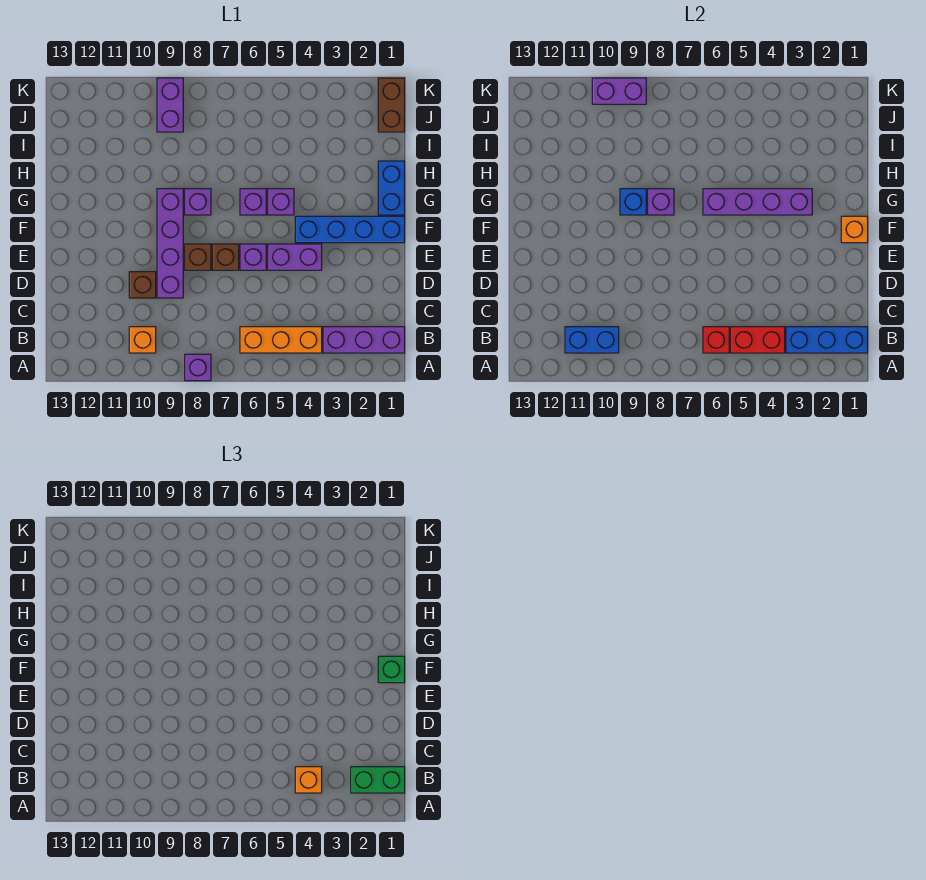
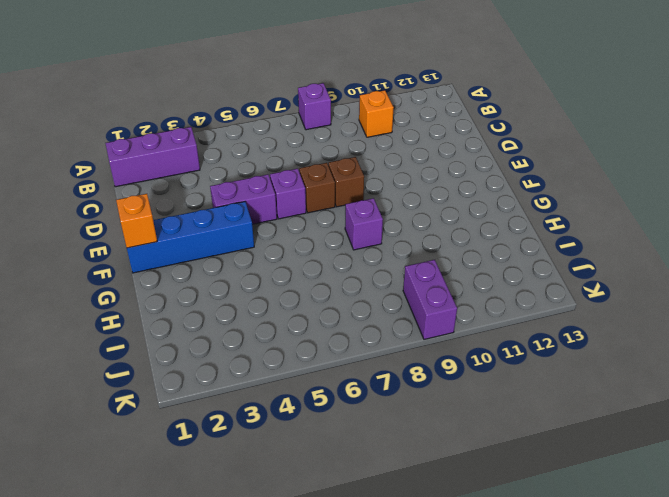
none -> orange brick B4:B6 level 1
none -> purple brick D9:G9 level 1
none -> brown brick D10 level 1

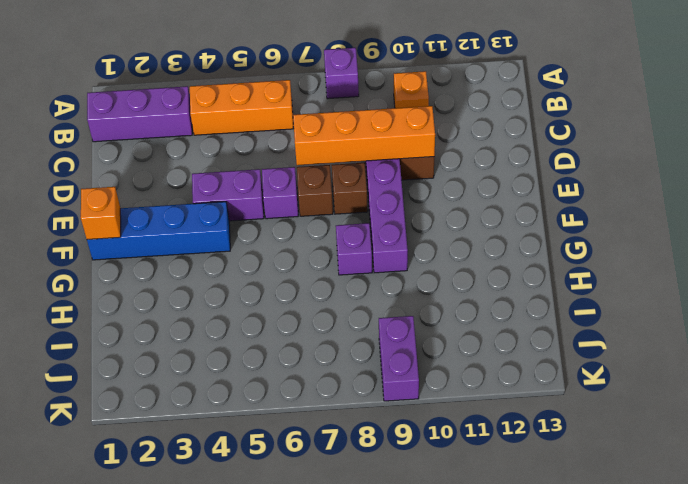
orange brick D7:D10 level 2 -> none
none -> blue brick G1:H1 level 1
none -> purple brick G5 level 1
none -> purple brick G6 level 1

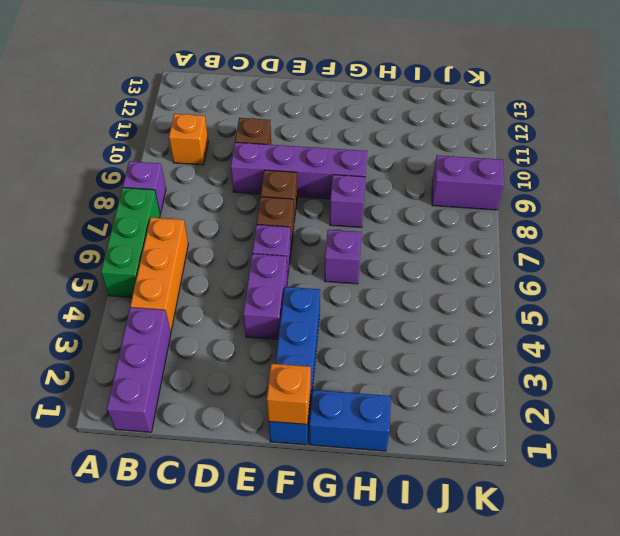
green brick A5:A7 level 1 -> none
none -> purple brick G5 level 1
none -> brown brick J1:K1 level 1
none -> blue brick B1:B3 level 2

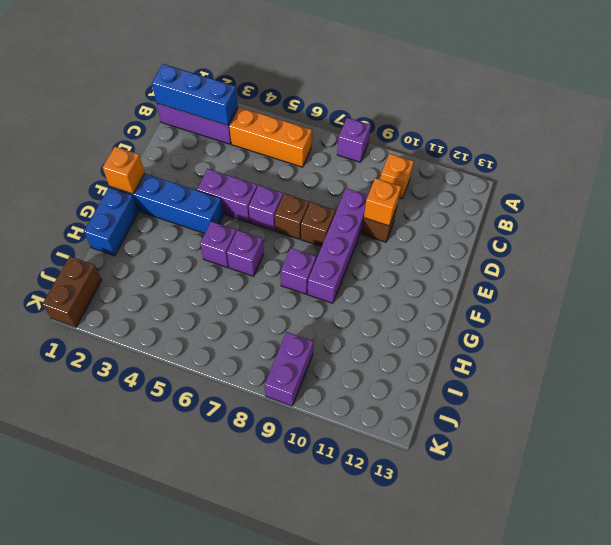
orange brick D10 level 2 -> orange brick B4 level 3
none -> red brick B4:B5 level 2
none -> red brick B6 level 2
none -> blue brick B10:B11 level 2

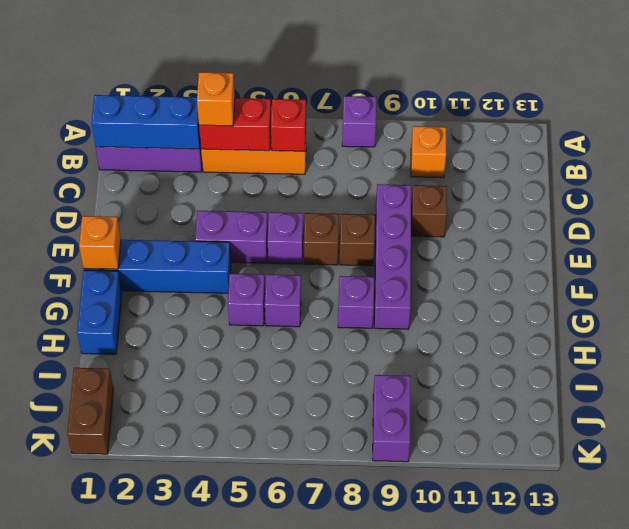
none -> blue brick B10:B11 level 2
none -> purple brick G3:G6 level 2
none -> purple brick G8 level 2

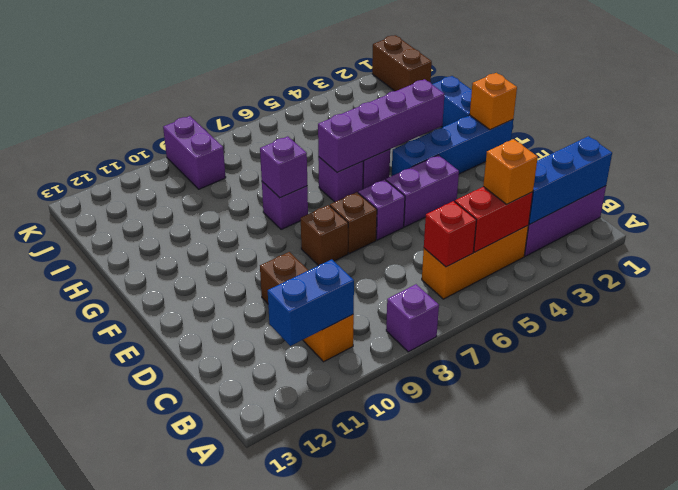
none -> purple brick D9:G9 level 1
none -> blue brick G9 level 2
none -> purple brick K9:K10 level 2

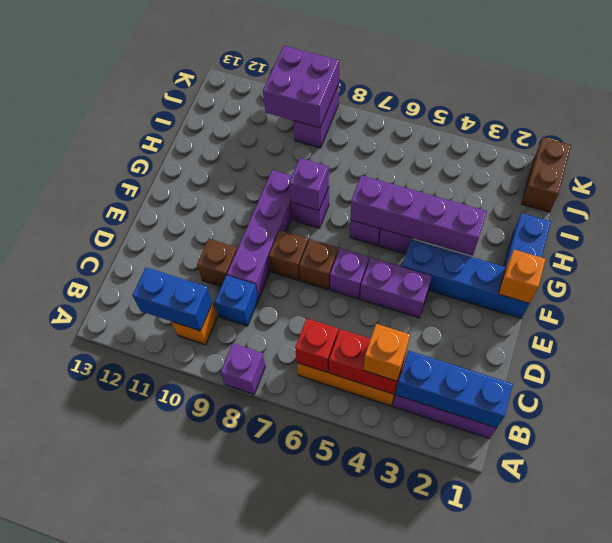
blue brick C9 level 1 -> blue brick G9 level 2
purple brick J9:K10 level 2 -> purple brick K9:K10 level 2
none -> green brick B1:B2 level 3
none -> green brick F1 level 3

